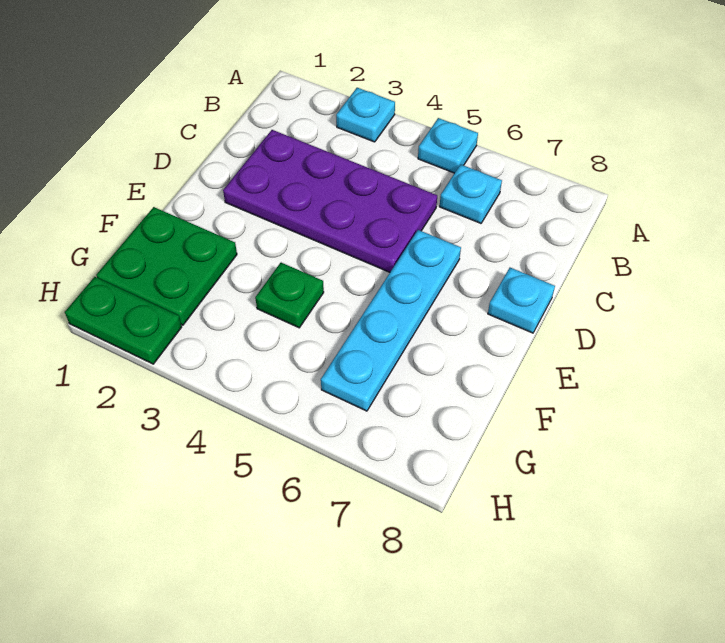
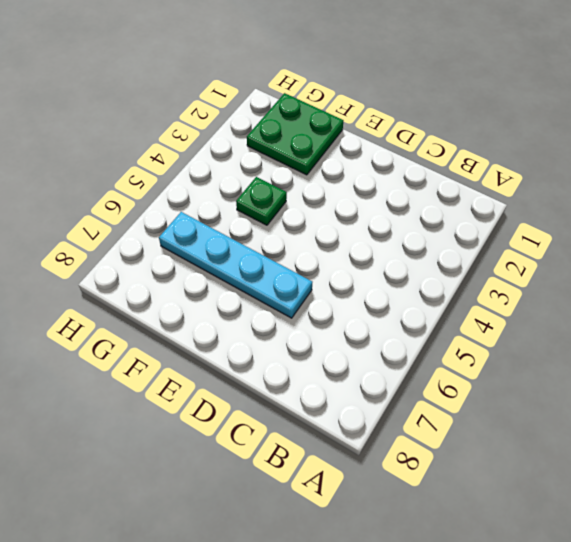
none -> cyan plate A3 level 1
none -> cyan plate A5 level 1

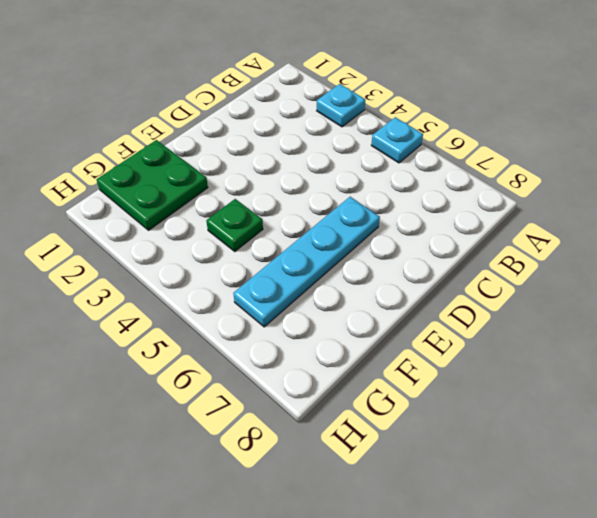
none -> cyan plate B6 level 1
none -> purple plate C2:D5 level 1

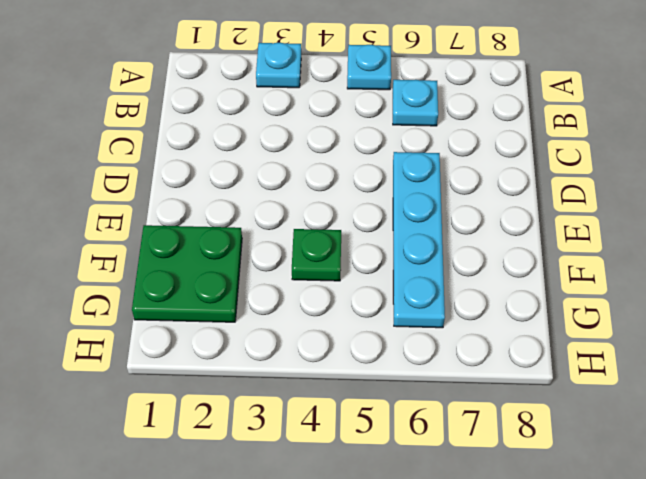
none -> purple plate C2:D5 level 1
none -> cyan plate D8 level 1

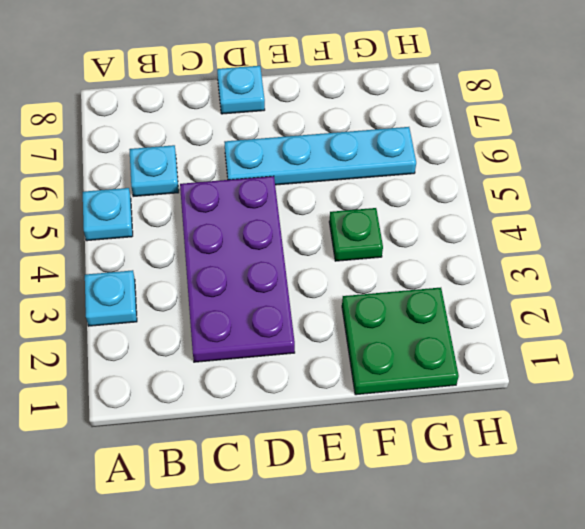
none -> green plate H1:H2 level 1

